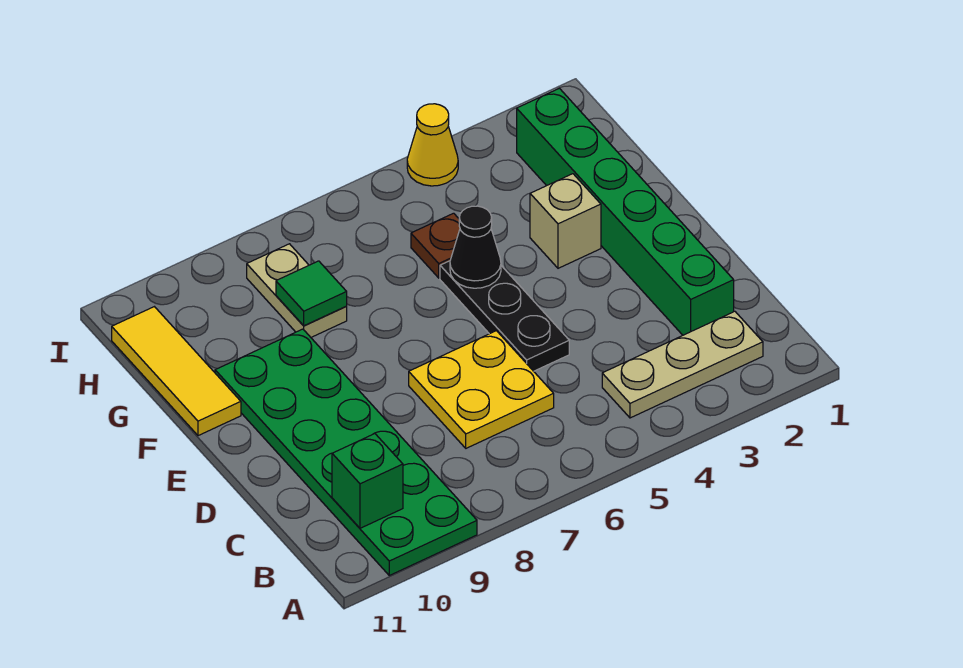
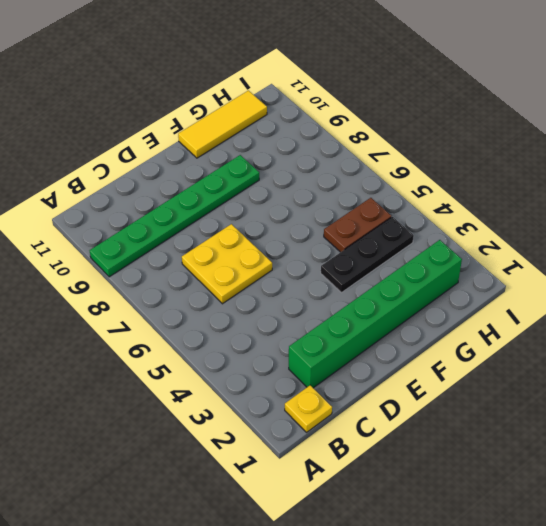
green plate A9:F9 level 1 -> green plate A9:F10 level 1
yellow plate B1 level 1 -> none
black plate F4:H4 level 1 -> black plate D5:F5 level 1
brown plate G5:H5 level 1 -> brown plate G5 level 1
none -> tan plate B2:B4 level 1
none -> tan brick F3 level 1
none -> tan plate G8:H8 level 1

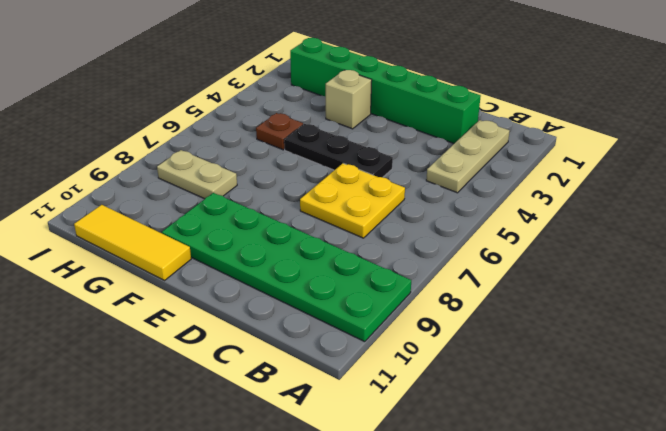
none -> yellow cone I4 level 1
none -> green brick B10 level 2
none -> black cone F5 level 2

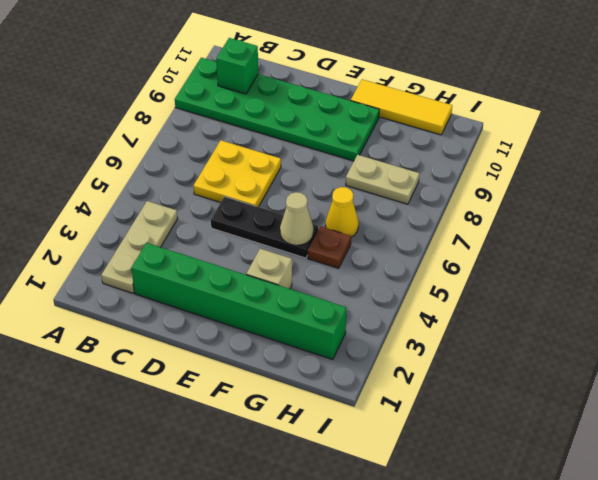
tan cone F5 level 2 -> black cone F5 level 2
yellow cone G6 level 1 -> yellow cone I4 level 1
none -> green tile G8 level 2

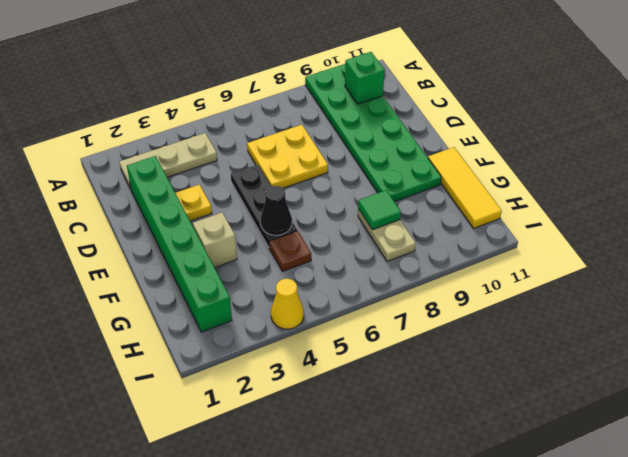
yellow plate D3 level 1 -> none

